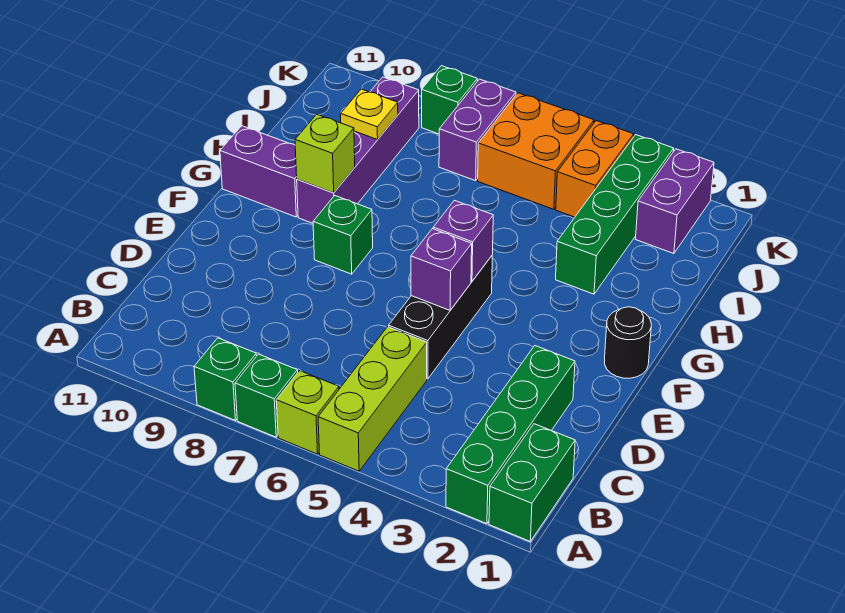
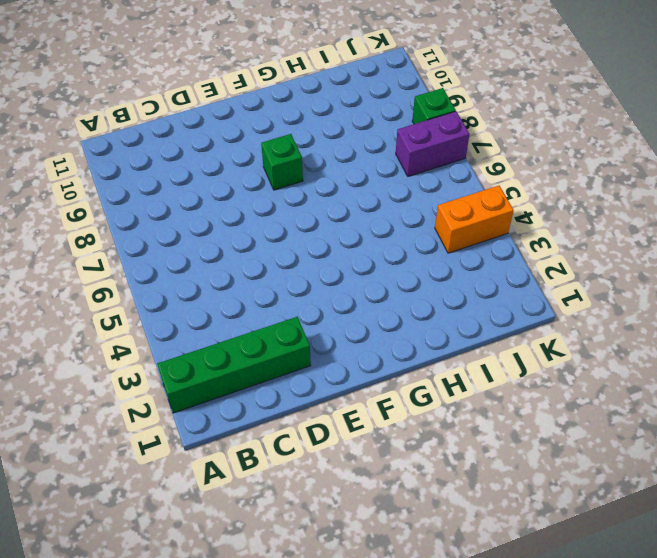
none -> green brick A1:B1 level 1
none -> lime brick A5:C5 level 1
none -> lime brick A6 level 1

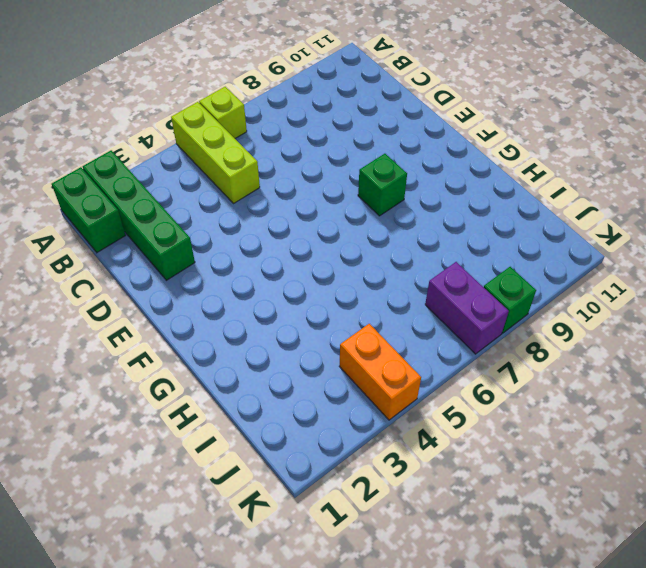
none -> green brick A7 level 1
none -> green brick A8 level 1
none -> black brick D5:F5 level 1

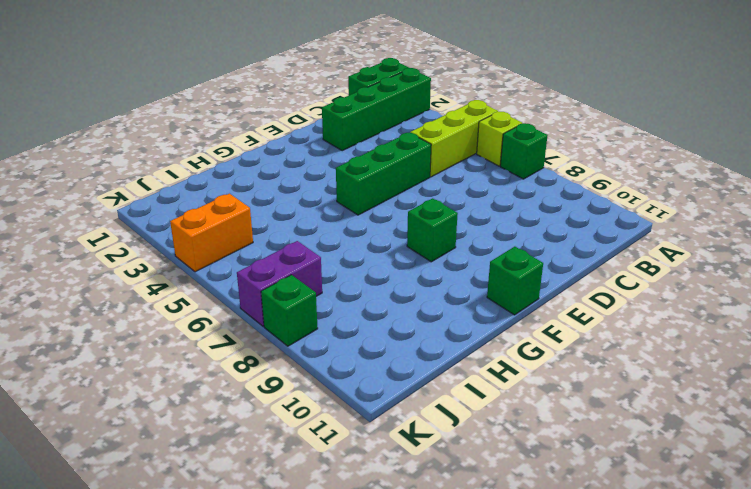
green brick D5:F5 level 1 -> black brick D5:F5 level 1
green brick F11 level 1 -> green brick A8 level 1
none -> black round brick F1 level 1
none -> purple brick G9:J9 level 1
none -> purple brick G10:G11 level 1

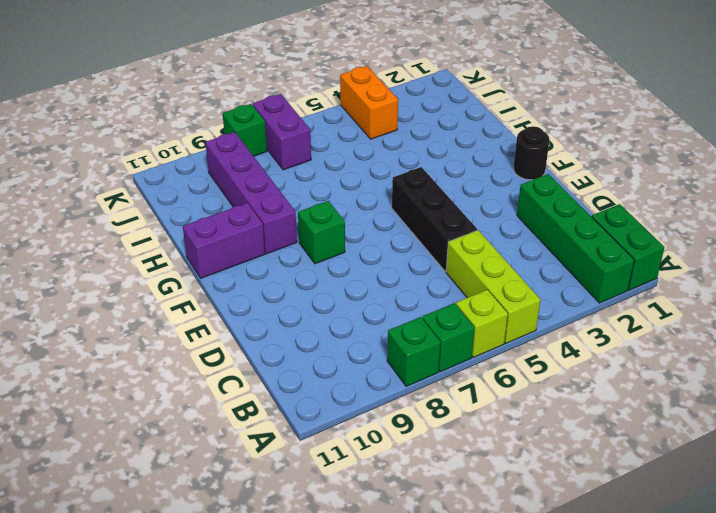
none -> green brick H3:K3 level 1
none -> purple brick J2:K2 level 1
none -> orange brick J5:K6 level 1

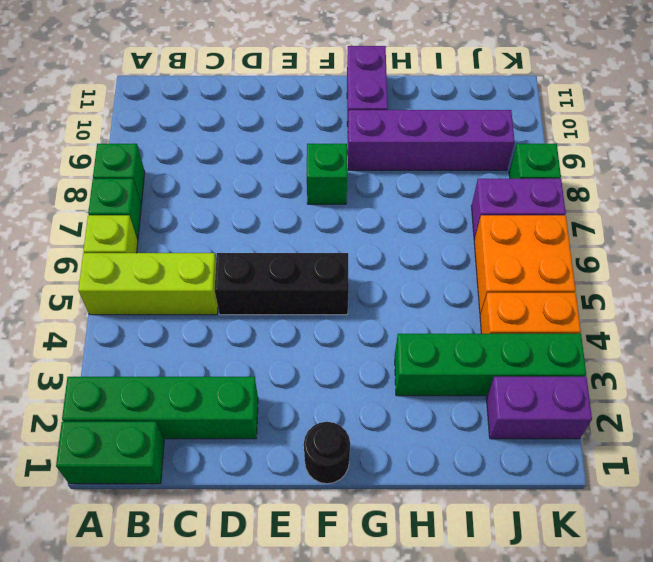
none -> purple brick E5 level 2
none -> purple brick F5 level 2
none -> lime brick G9 level 2

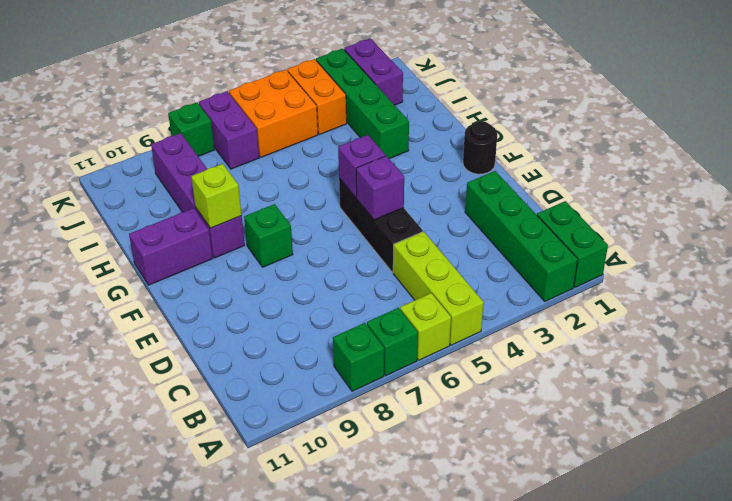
none -> yellow plate I9 level 2

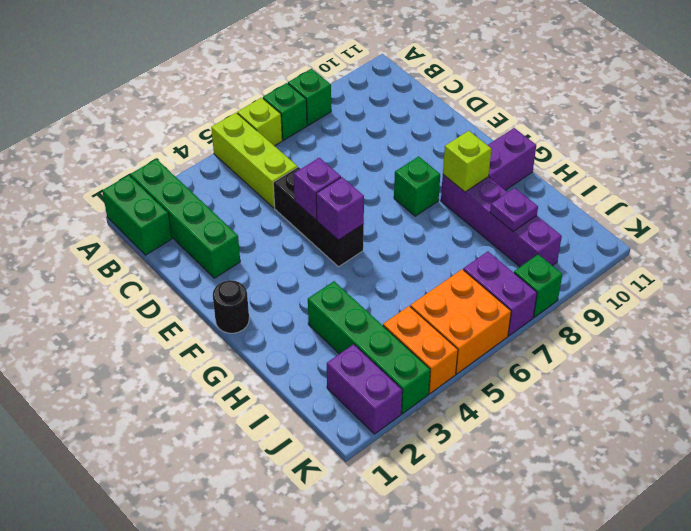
purple plate I9 level 2 -> yellow plate I9 level 2

